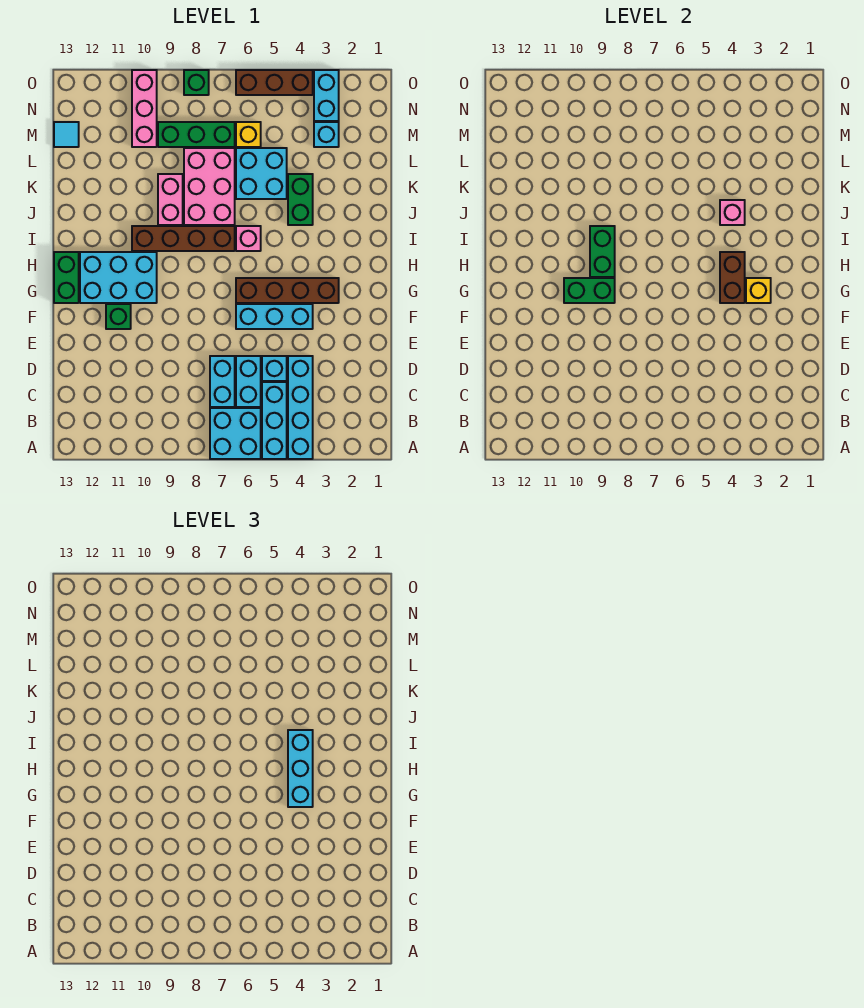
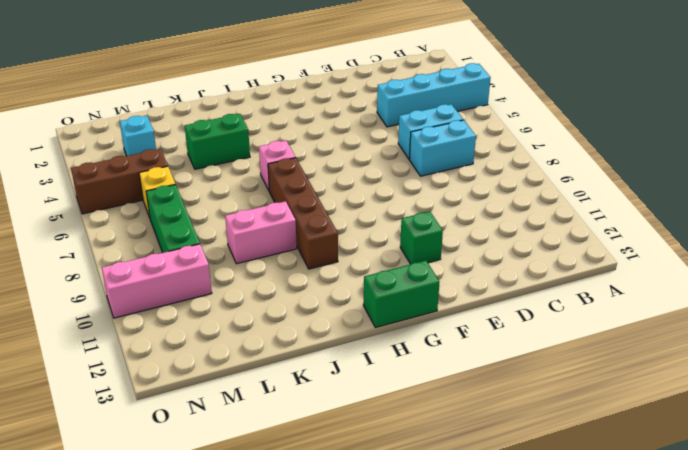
brown brick M5:O5 level 1 -> brown brick O4:O6 level 1
none -> cyan brick A5:C5 level 1
none -> cyan brick A6:B7 level 1
none -> cyan brick D5 level 1
none -> cyan brick F4:F6 level 1

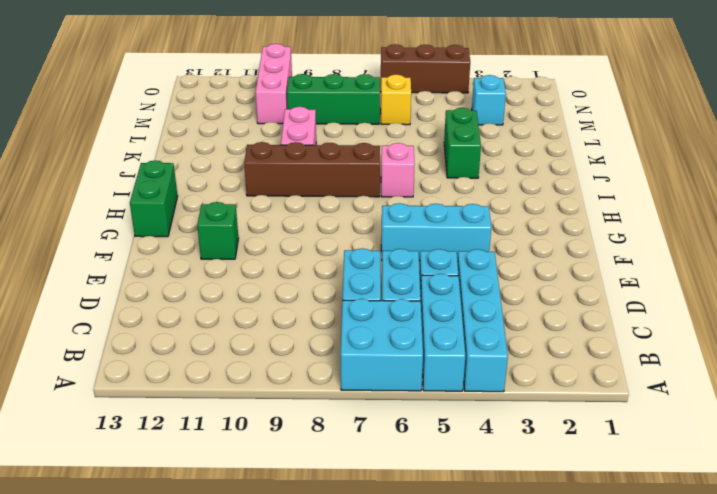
none -> brown brick G3:G6 level 1
none -> cyan brick G10:H12 level 1
none -> pink brick J7:L8 level 1
none -> cyan brick K5:L6 level 1

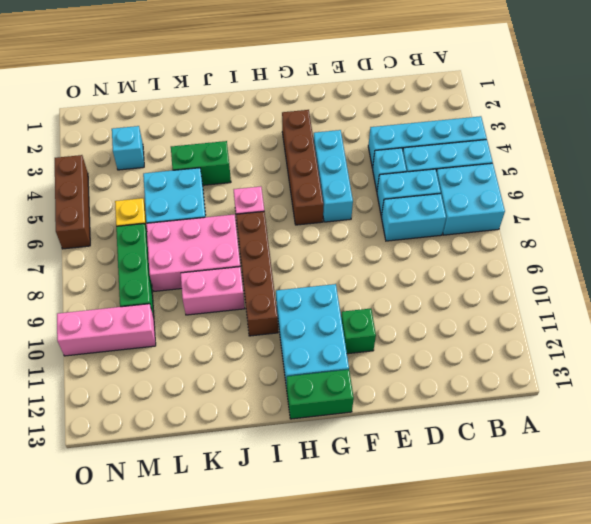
none -> cyan tile M13 level 1
none -> cyan brick N3:O3 level 1
none -> green brick O8 level 1
none -> yellow brick G3 level 2

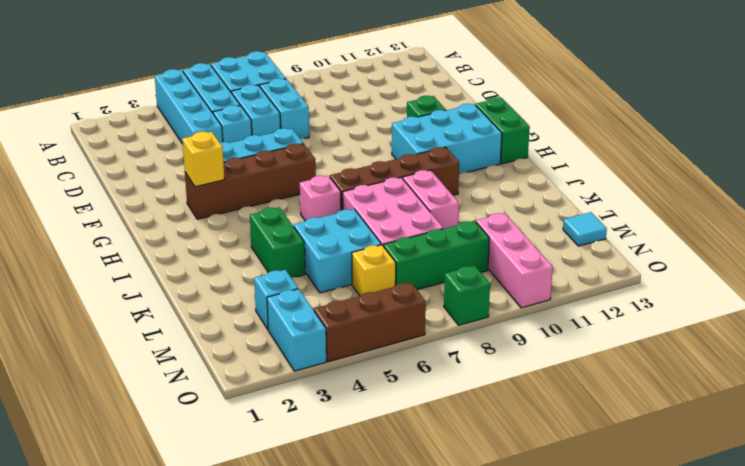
none -> brown brick G4:H4 level 2
none -> green brick G9:G10 level 2
none -> green brick H9:I9 level 2
none -> pink brick J4 level 2

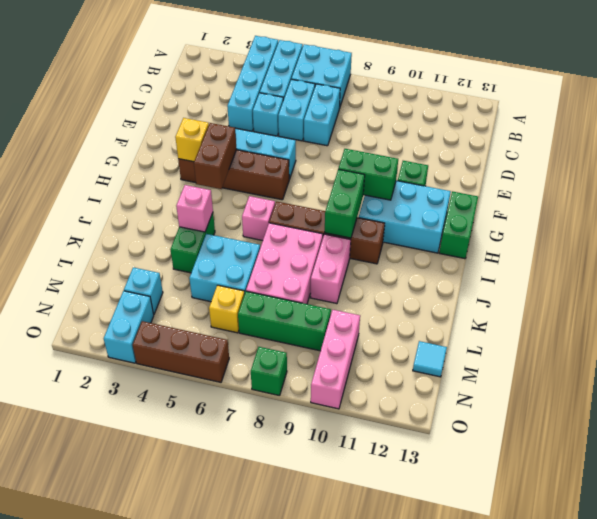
none -> cyan brick G4:I4 level 3

